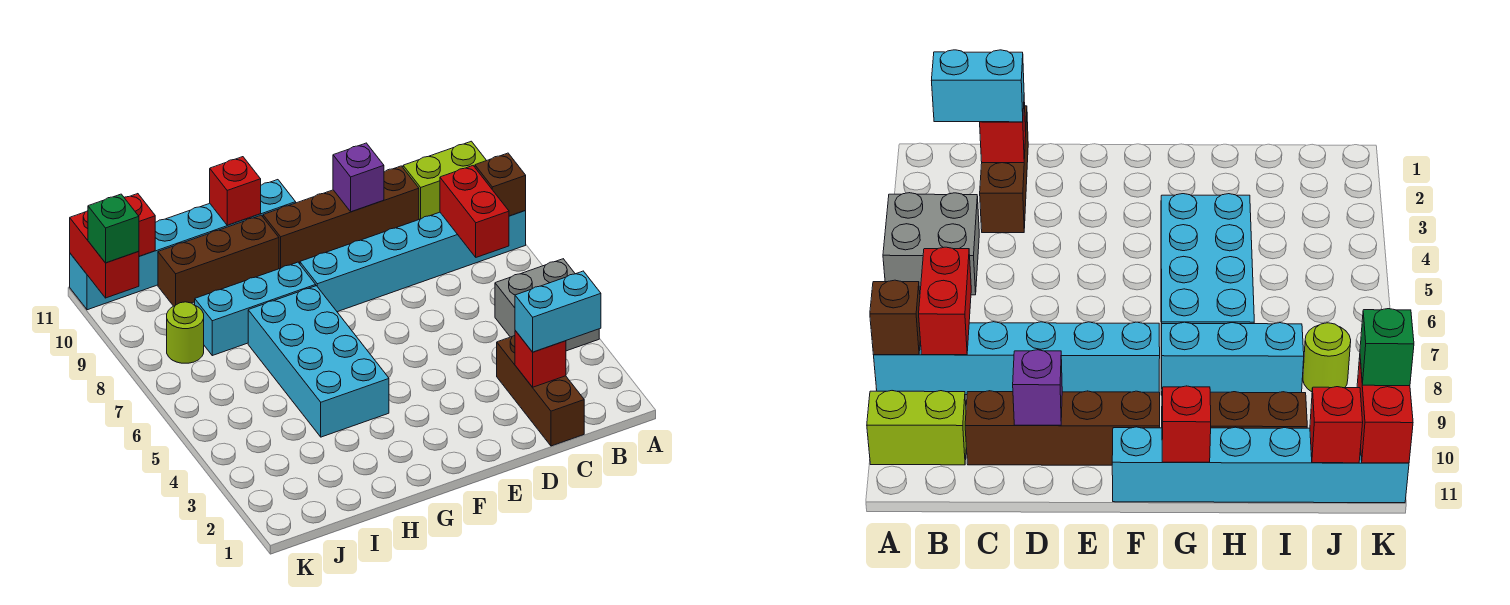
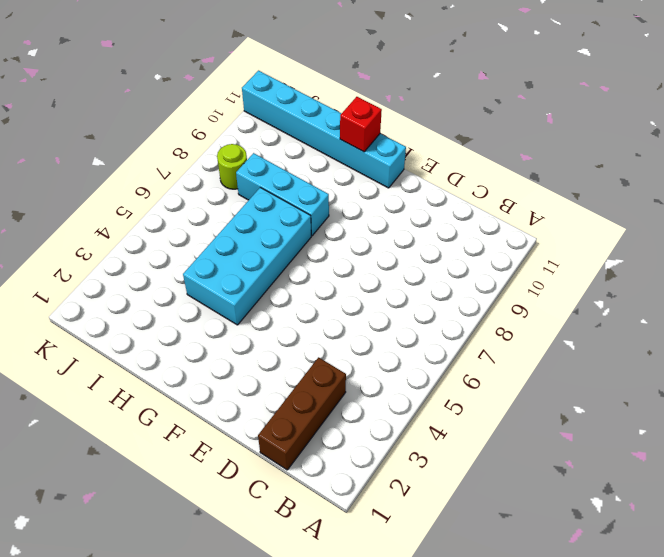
none -> grey brick A4:B5 level 1
none -> cyan brick A8:F8 level 1
none -> lime brick A10:B10 level 1

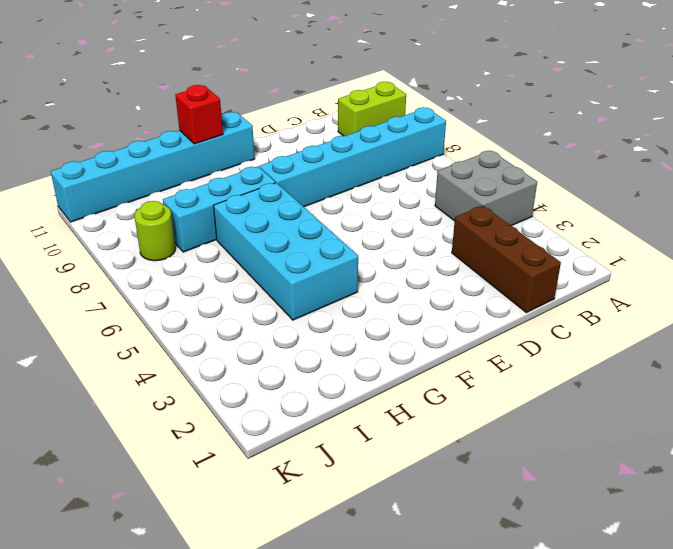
none -> brown brick C10:F10 level 1
none -> brown brick G10:I10 level 1
none -> brown brick A8 level 2

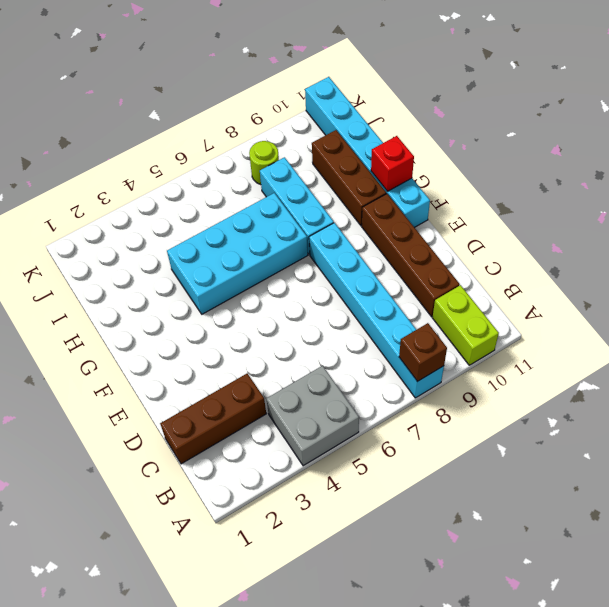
none -> red brick B7:B8 level 2
none -> red brick C2 level 2
none -> purple brick D10 level 2

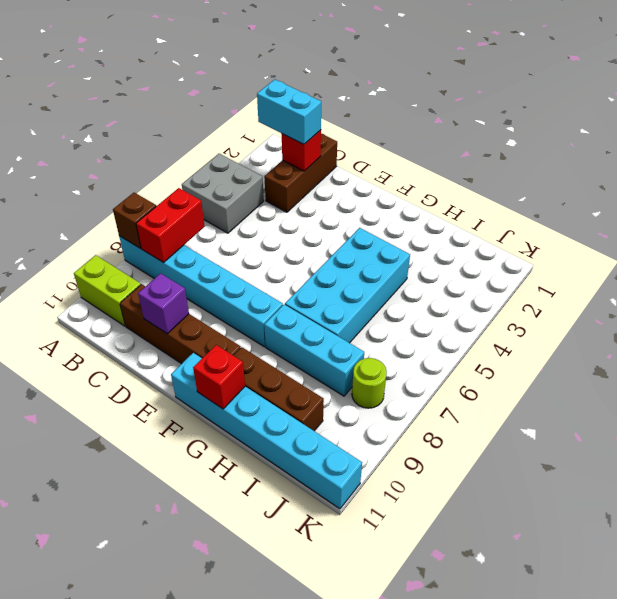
none -> red brick J11 level 2
none -> red brick K10:K11 level 2
none -> green brick K10 level 3

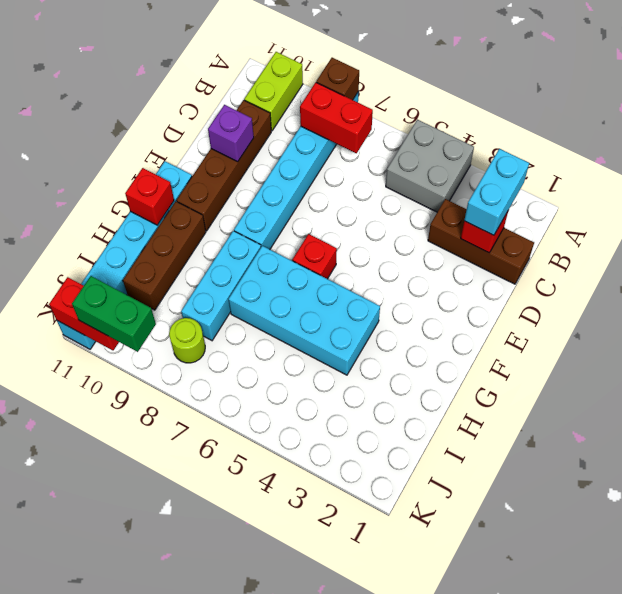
red brick F6 level 1 -> red brick J11 level 2
green brick K9:K10 level 3 -> green brick K10 level 3

